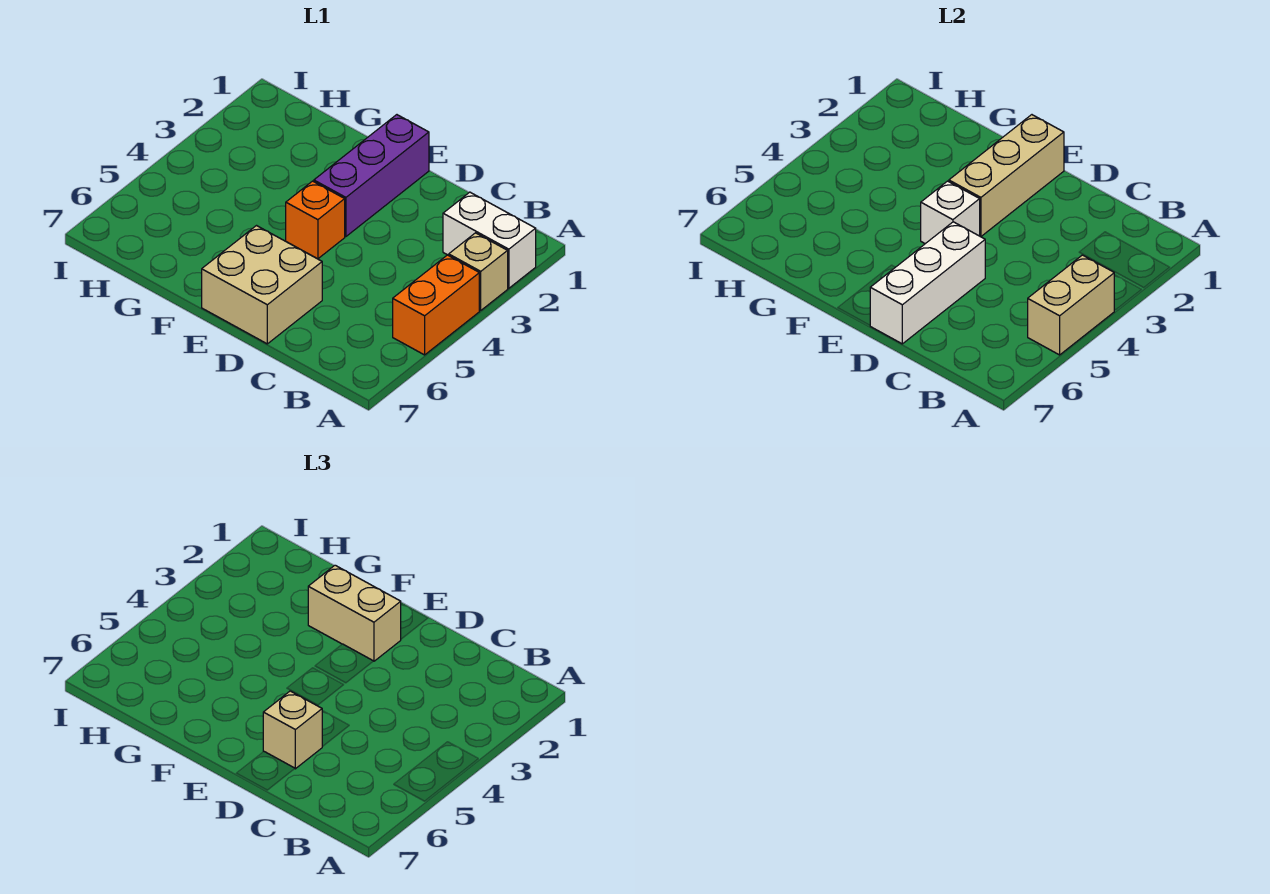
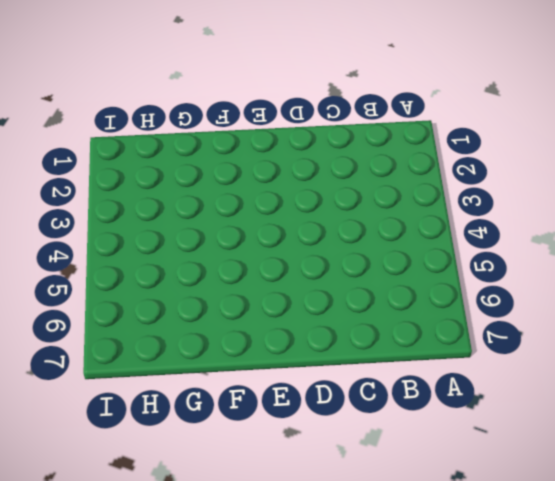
none -> white brick A2:B2 level 1
none -> tan brick A3 level 1
none -> orange brick A4:A5 level 1

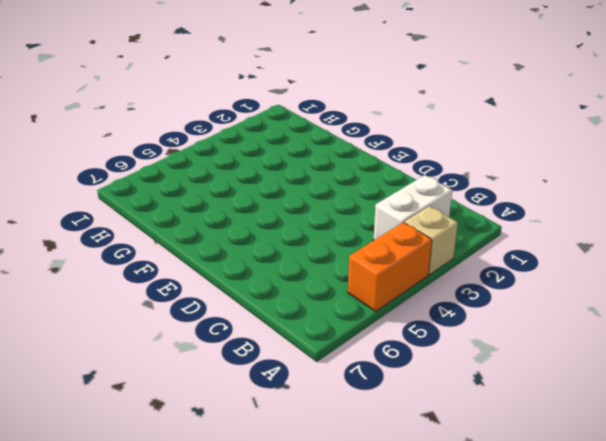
white brick B2:B3 level 1 -> white brick A2:B2 level 1
none -> tan brick D6:E7 level 1
none -> purple brick E1:E3 level 1
none -> orange brick E4 level 1

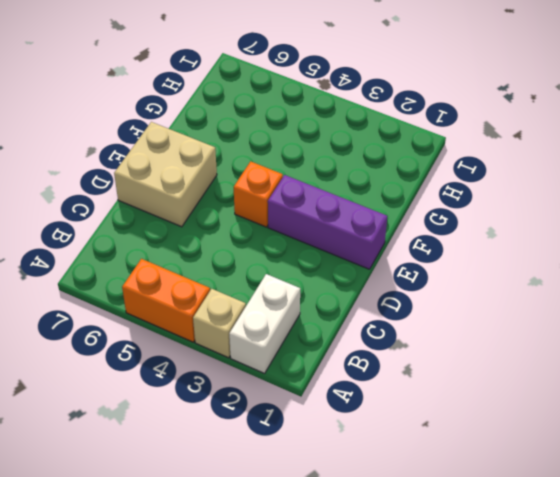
none -> tan brick A4:A5 level 2
none -> white brick D5:D7 level 2
none -> tan brick E1:E3 level 2

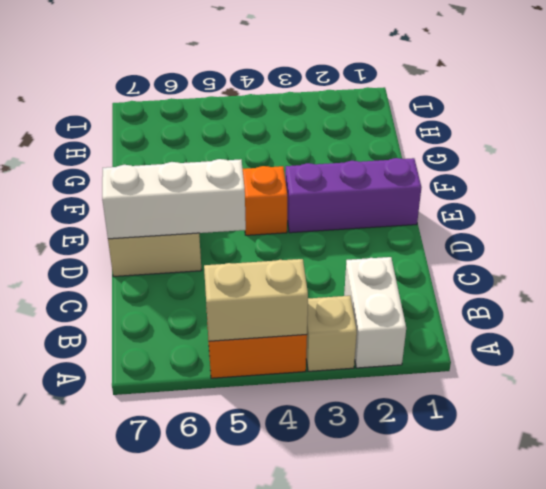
none -> tan brick E1:E3 level 2
none -> white brick E4 level 2
none -> tan brick D6 level 3

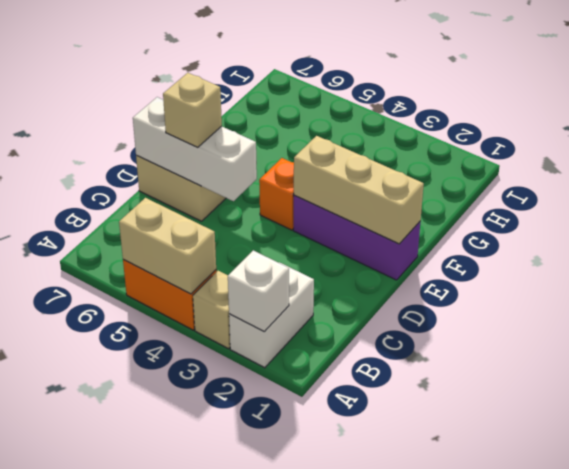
white brick A2 level 2 -> white brick E4 level 2
none -> tan brick E2:F2 level 3

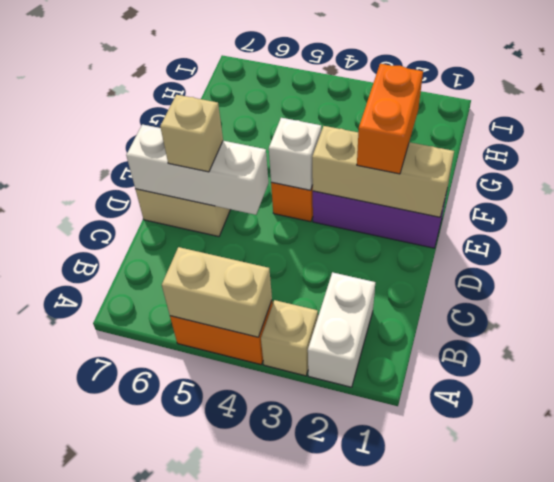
orange brick E2:F2 level 3 -> tan brick E2:F2 level 3

